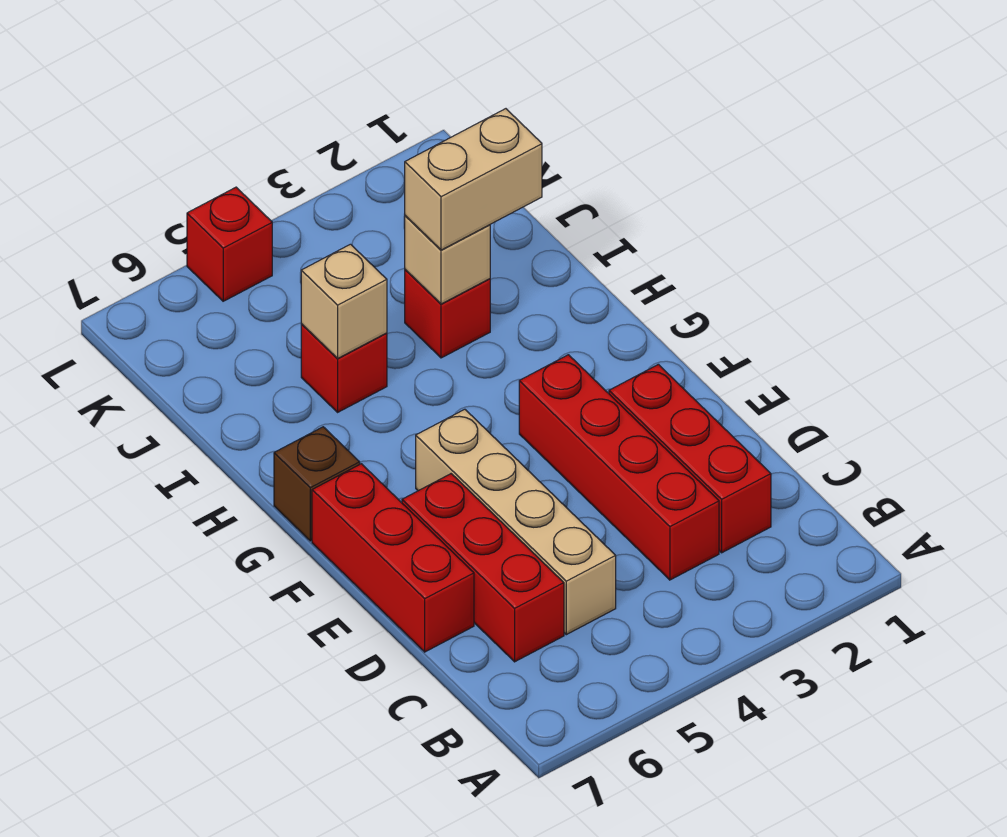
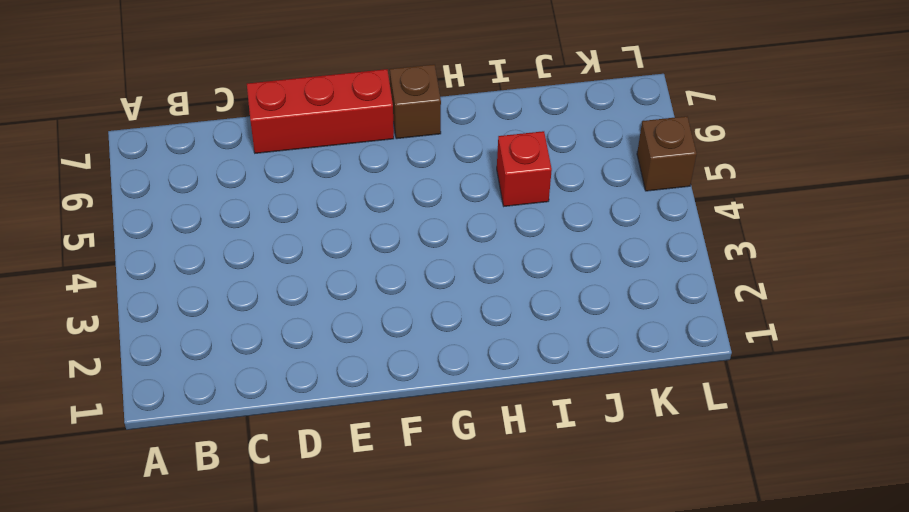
brown brick L5 level 1 -> red brick L5 level 1
none -> red brick C2:E2 level 1
none -> red brick C3:F3 level 1
none -> tan brick C5:F5 level 1

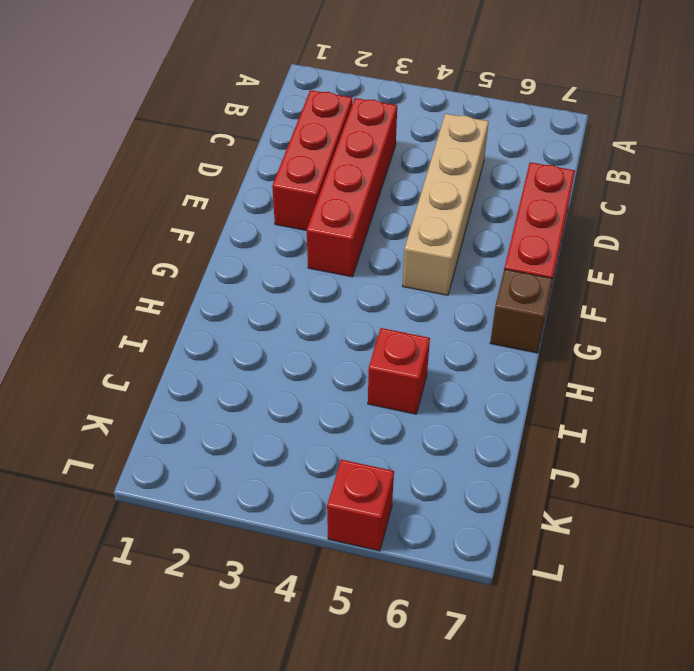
none -> red brick C6:E6 level 1
none -> red brick I3 level 1
none -> tan brick I3 level 2

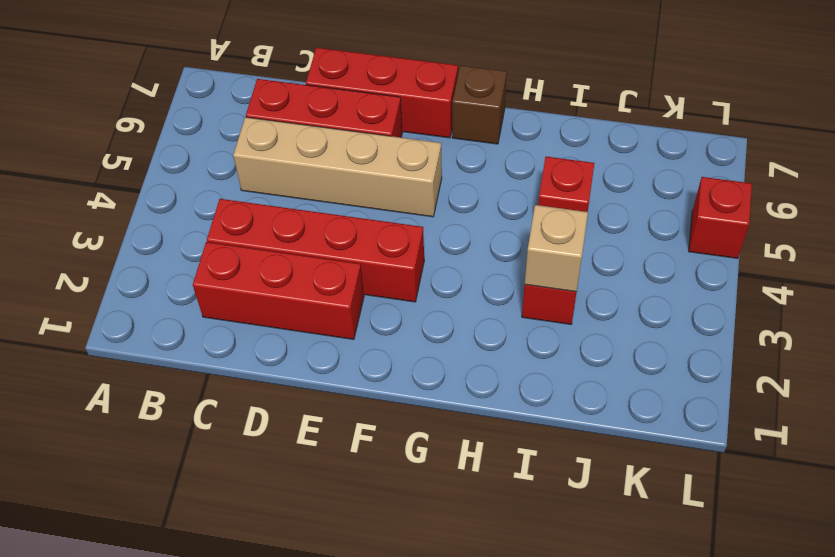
none -> tan brick I5 level 2
none -> tan brick I2:I3 level 3

